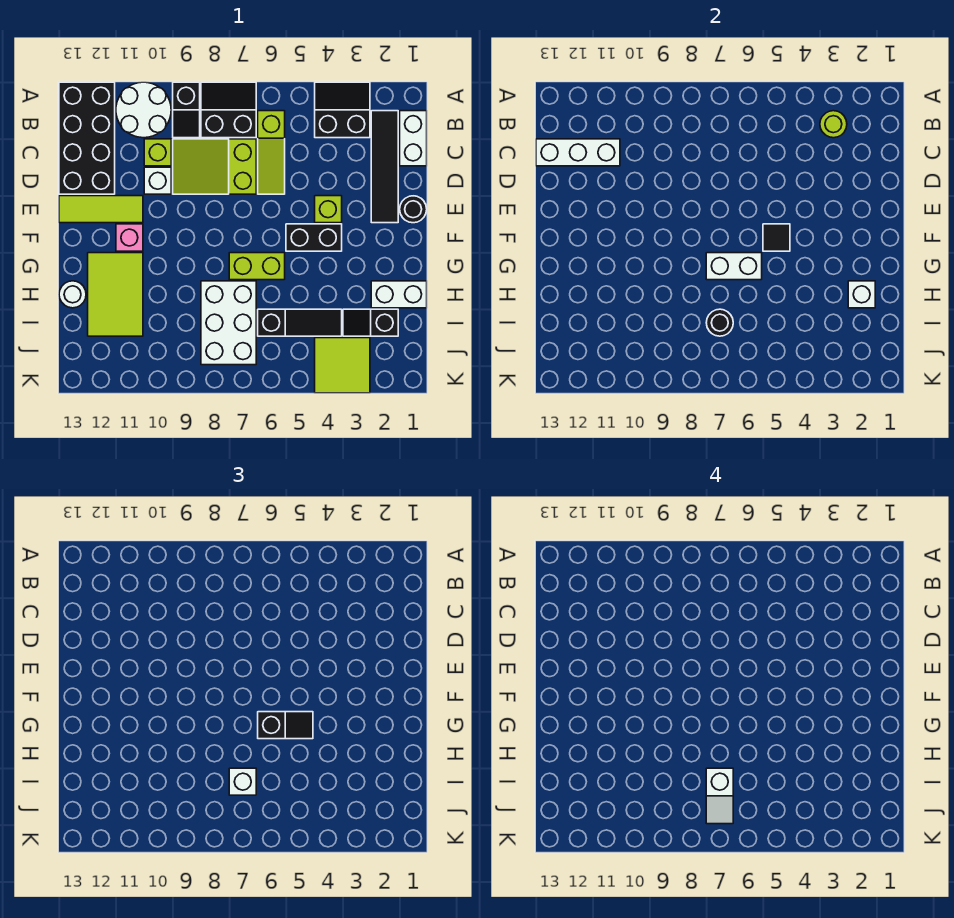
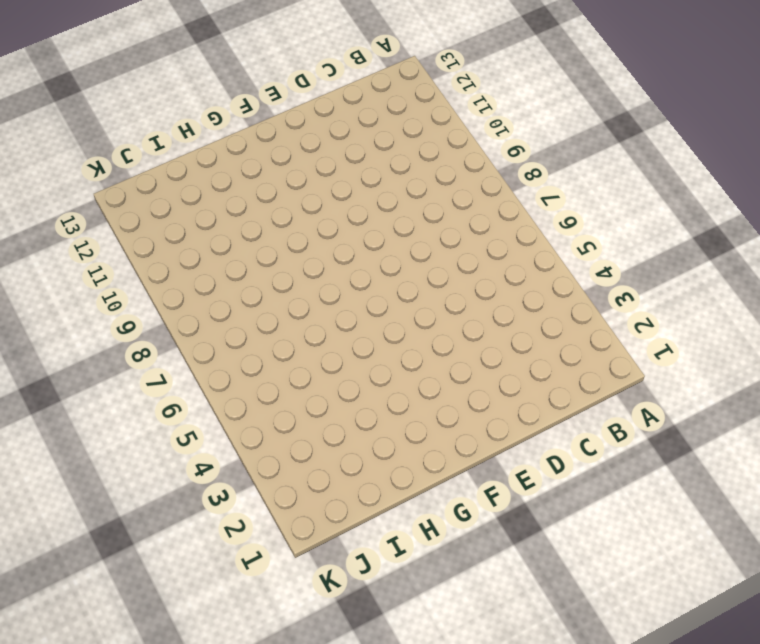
none -> black slope A3:B4 level 1 top B
none -> black slope A7:B8 level 1 top B
none -> black slope A9:B9 level 1 top A
none -> white round brick A10:B11 level 1

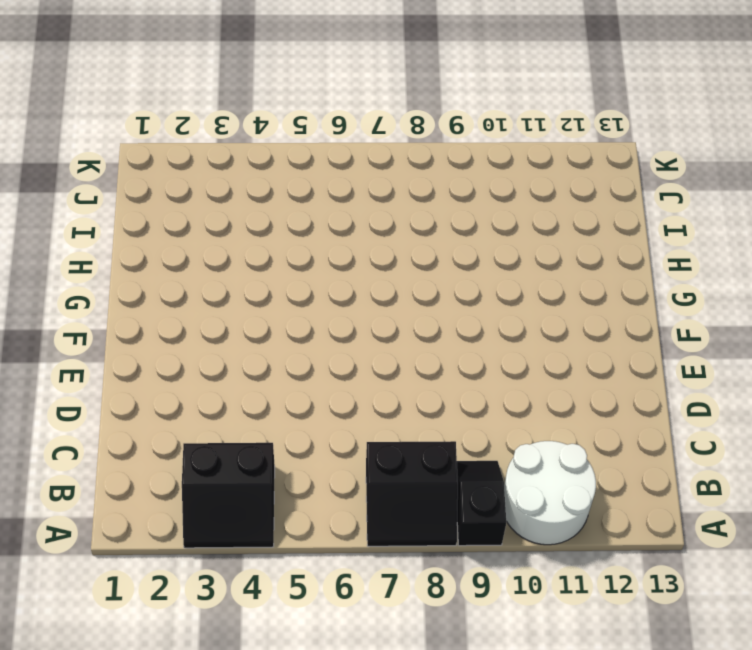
none -> black brick A12:D13 level 1
none -> white brick B1:C1 level 1
none -> black tile B2:E2 level 1
none -> lime slope B6:D6 level 1 top B

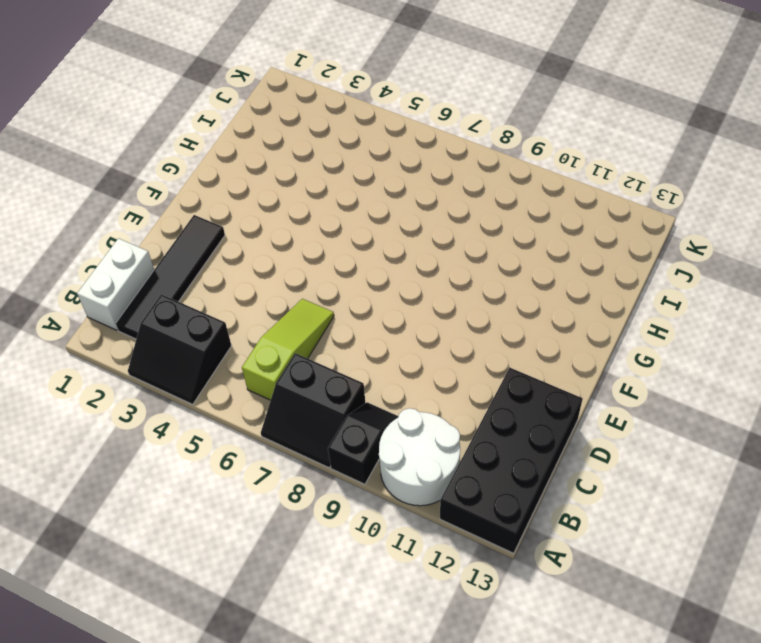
none -> lime slope C7:D9 level 1 top 7
none -> lime brick C10 level 1
none -> white brick D10 level 1
none -> black round brick E1 level 1

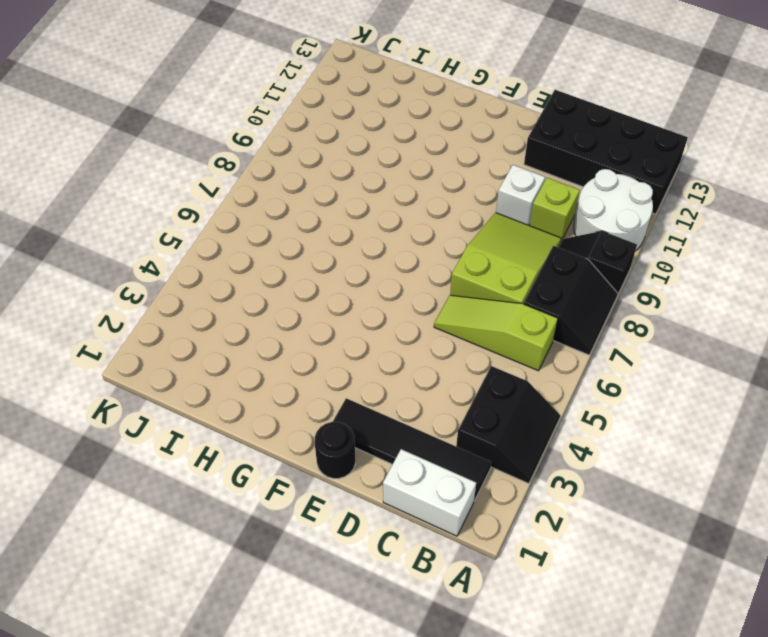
none -> lime brick E4 level 1
none -> lime tile E11:E13 level 1
none -> black brick F4:F5 level 1
none -> pink brick F11 level 1

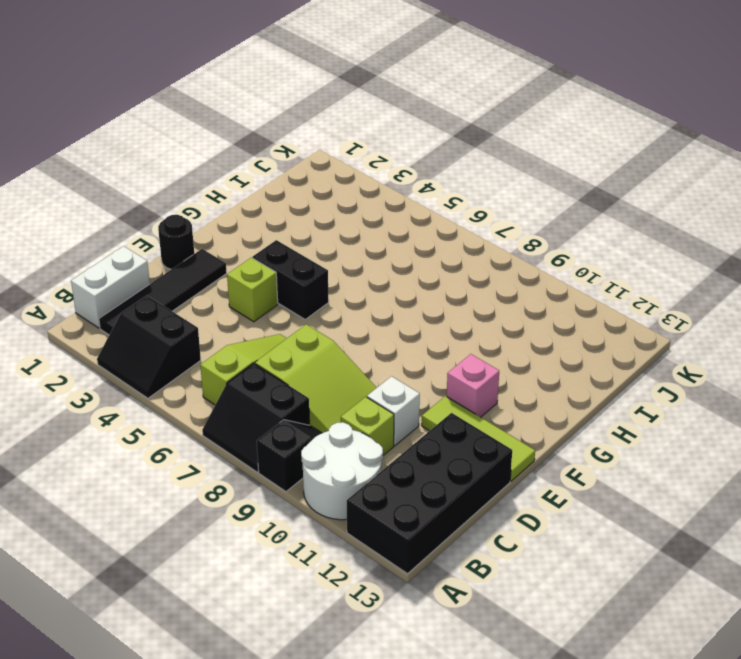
none -> lime brick G6:G7 level 1
none -> lime tile G11:I12 level 1
none -> white brick H1:H2 level 1
none -> white brick H7:J8 level 1

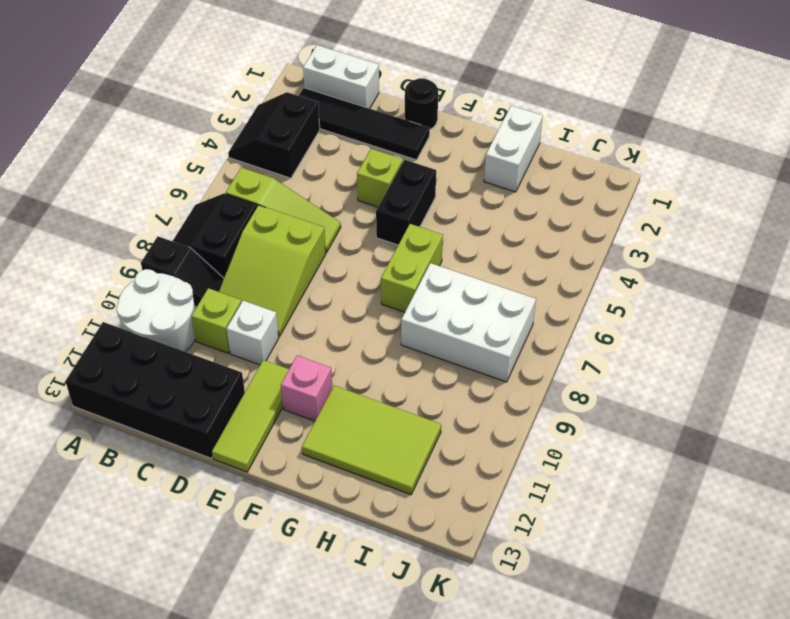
none -> white round brick H13 level 1
none -> black slope I2:I3 level 1 top 2
none -> black slope I4:I6 level 1 top 6
none -> lime tile J3:K4 level 1

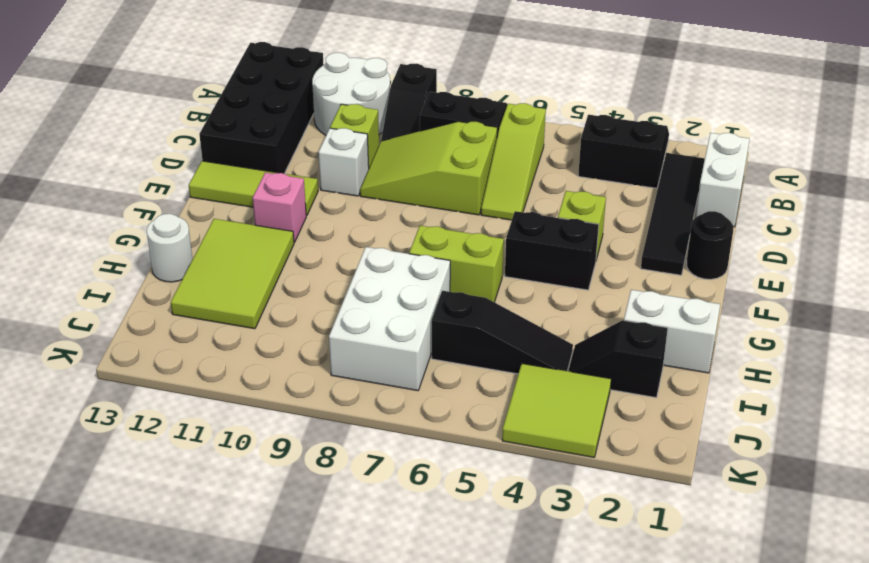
none -> lime round brick B3 level 2
none -> white brick C11:C13 level 2
none -> black tile F5 level 2
none -> white brick G6:G7 level 2

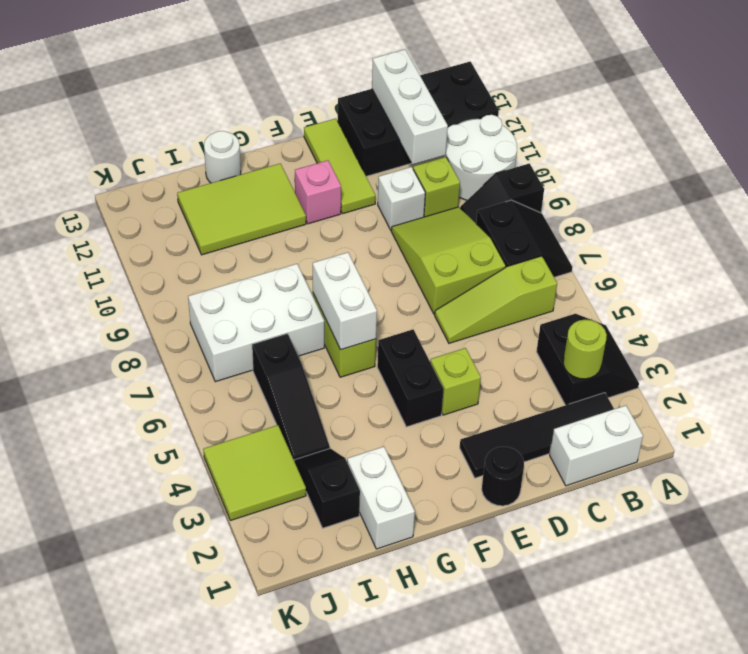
none -> black tile F5 level 2
none -> white brick H2 level 2
none -> black round brick I7 level 2
none -> black slope G5:G6 level 3 top 6

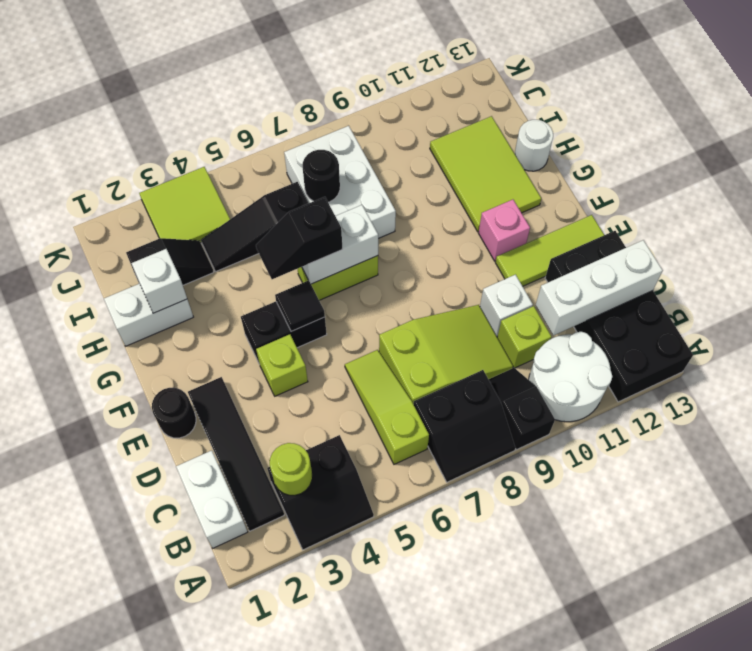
none -> white brick I7 level 3
none -> white slope I7:J7 level 4 top I

